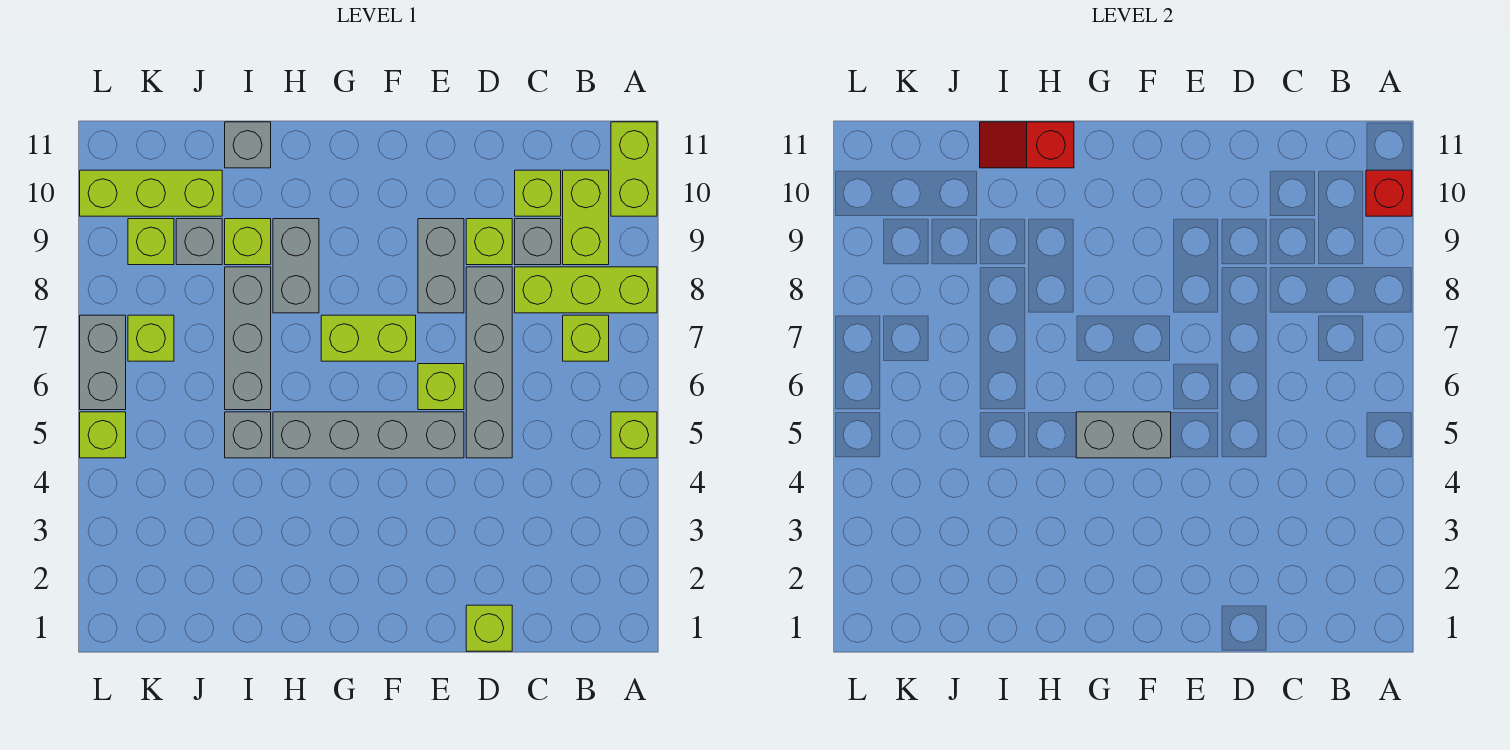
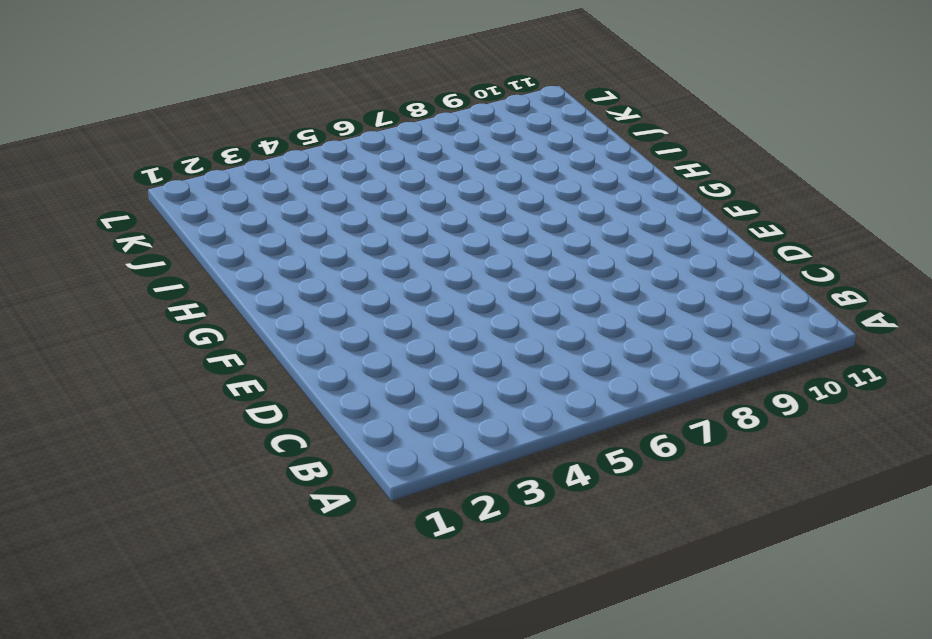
none -> lime brick A5 level 1
none -> lime brick A8:C8 level 1
none -> lime brick A10:A11 level 1

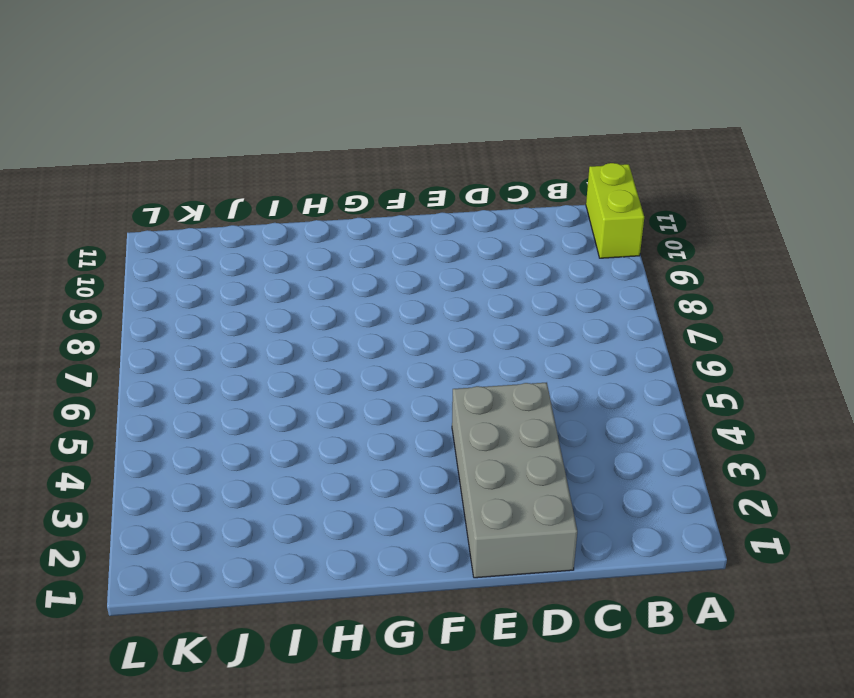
grey brick D1:E4 level 1 -> lime brick D1 level 1
none -> lime brick A5 level 1
none -> lime brick A8:C8 level 1
none -> lime brick B7 level 1

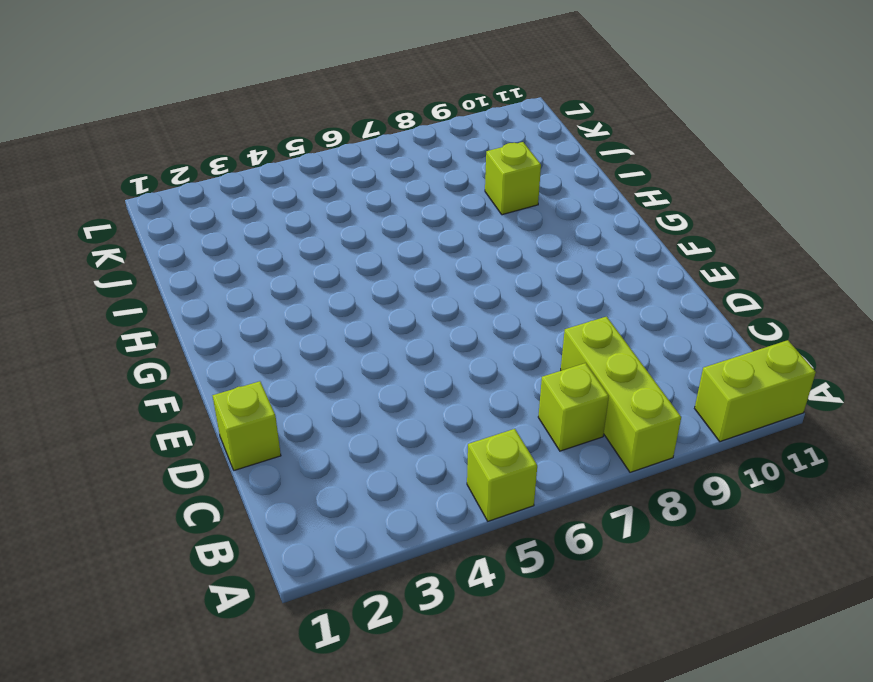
none -> lime brick B9:B10 level 1
none -> grey brick C9 level 1
none -> lime brick C10 level 1

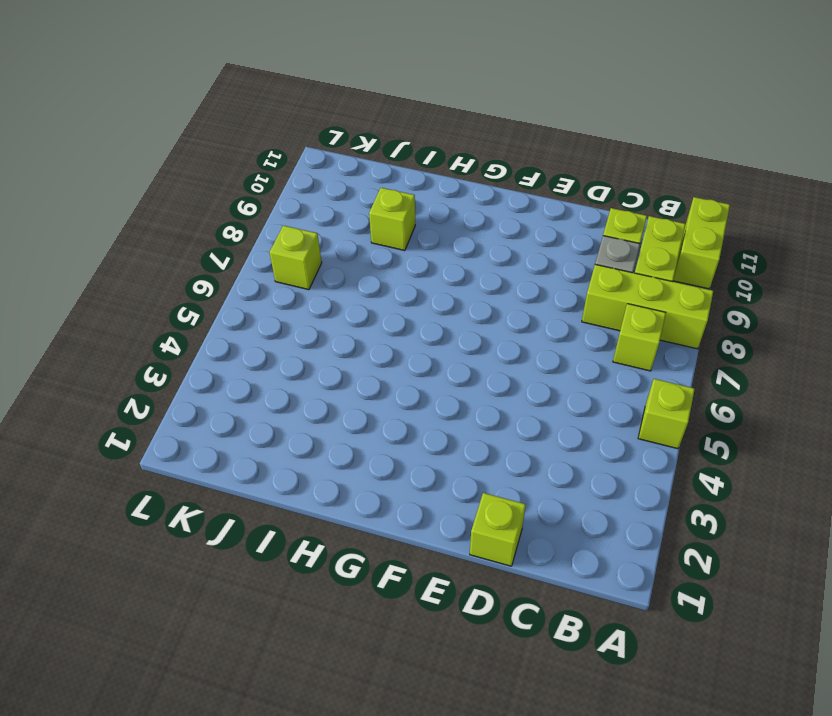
none -> grey brick D5:D8 level 1
none -> lime brick D9 level 1
none -> grey brick E5:H5 level 1

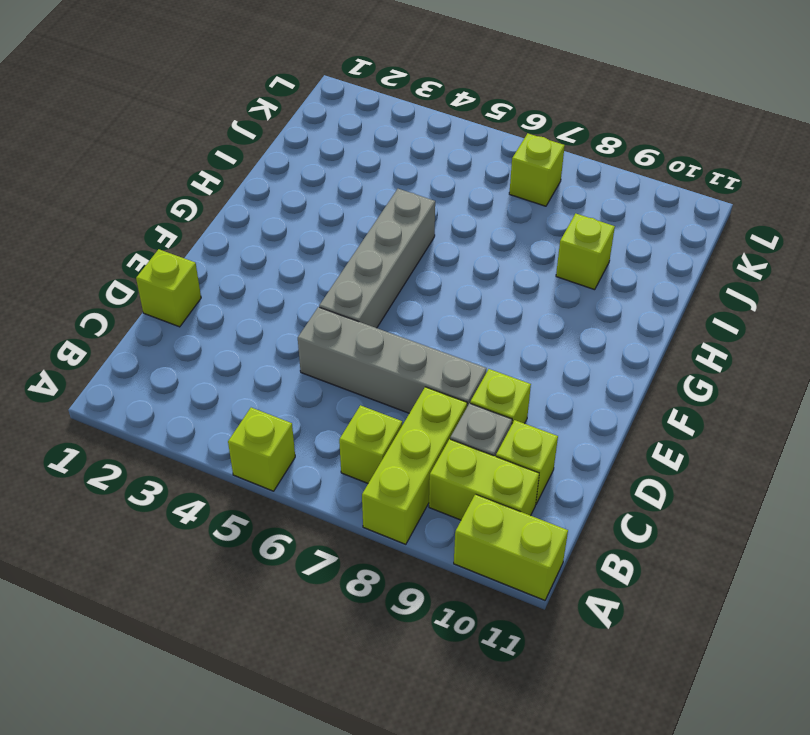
none -> lime brick E6 level 1
none -> grey brick E8:E9 level 1
none -> lime brick F7:G7 level 1

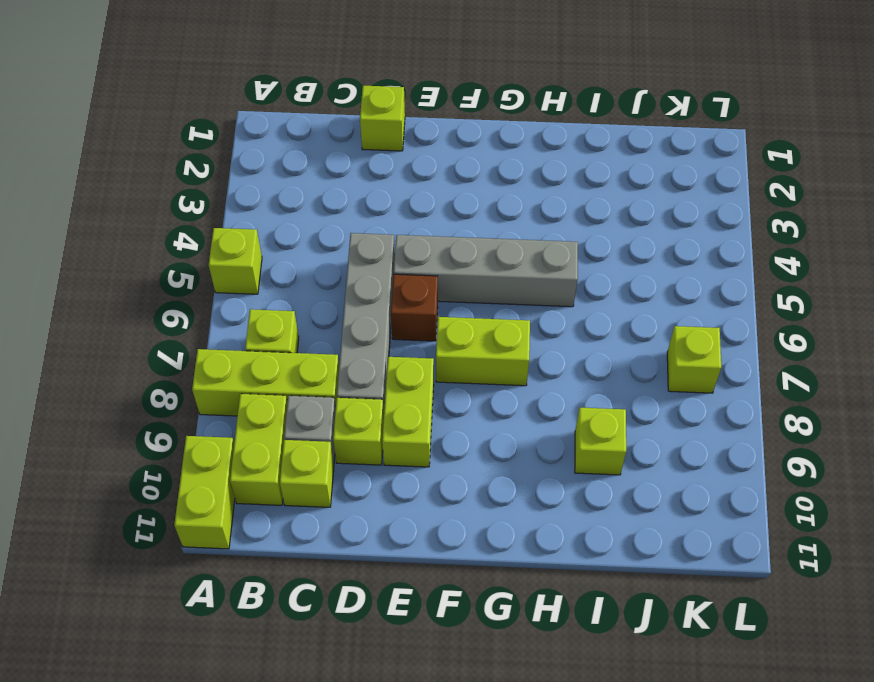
brown brick E6 level 1 -> lime brick E6 level 1
lime brick E8:E9 level 1 -> grey brick E8:E9 level 1
none -> grey brick H8:H9 level 1
none -> grey brick I5 level 1
none -> grey brick I6:I8 level 1

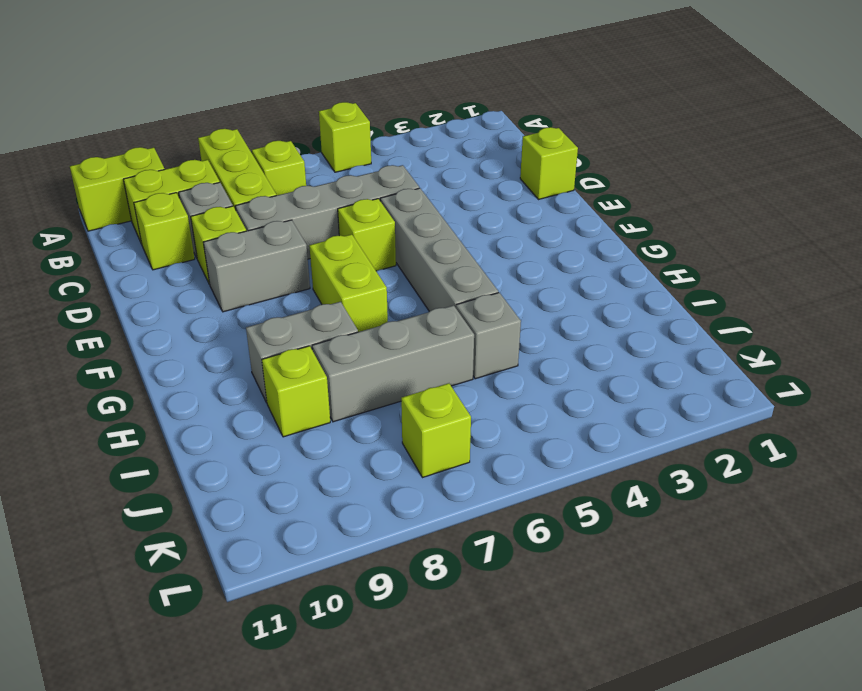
none -> grey brick I11 level 1
none -> grey brick J9 level 1
none -> lime brick J10:L10 level 1

